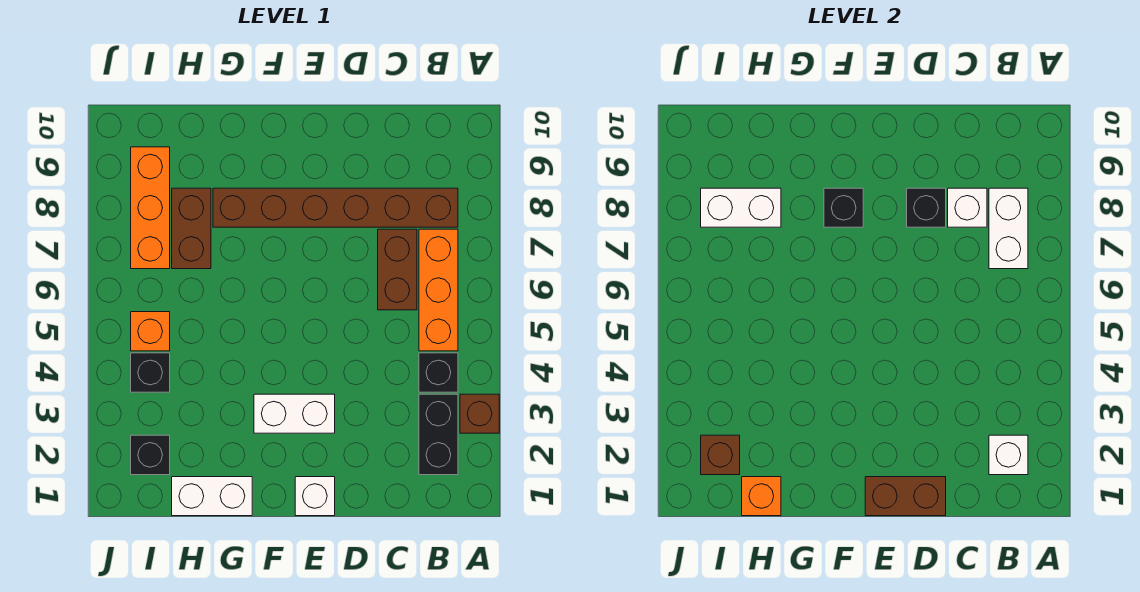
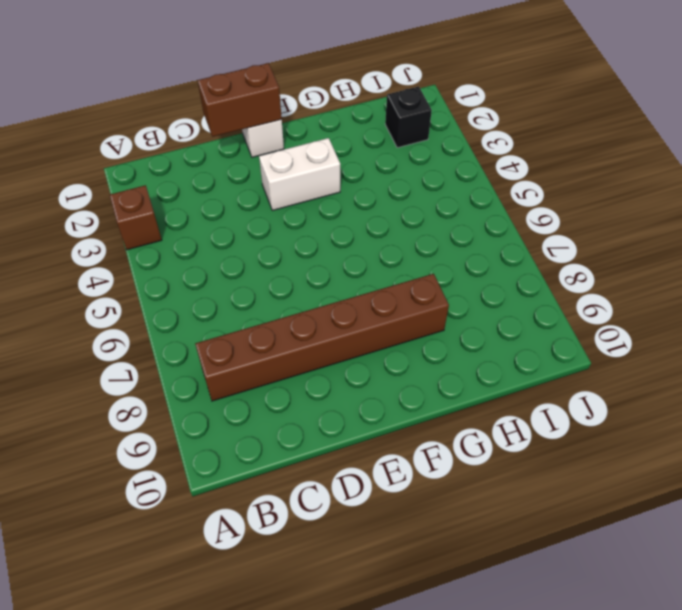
none -> black brick B2:B3 level 1
none -> black brick B4 level 1
none -> orange brick B5:B7 level 1

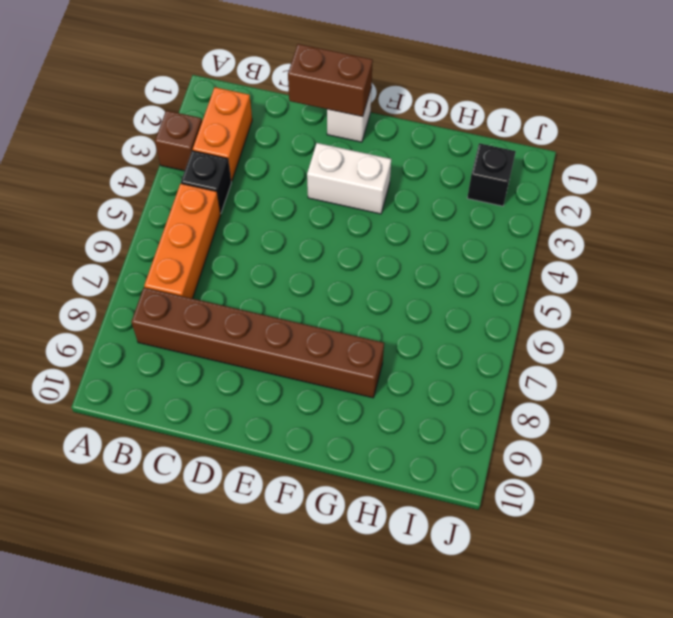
orange brick B2:B3 level 1 -> black brick B2:B3 level 1
none -> brown brick C6:C7 level 1
none -> white brick G1:H1 level 1
none -> brown brick H7:H8 level 1

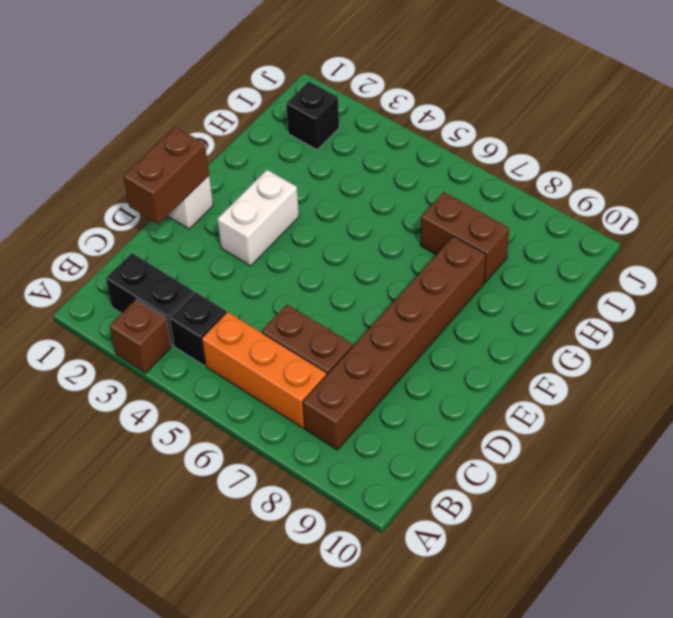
none -> white brick G1:H1 level 1
none -> black brick I4 level 1
none -> orange brick I5 level 1

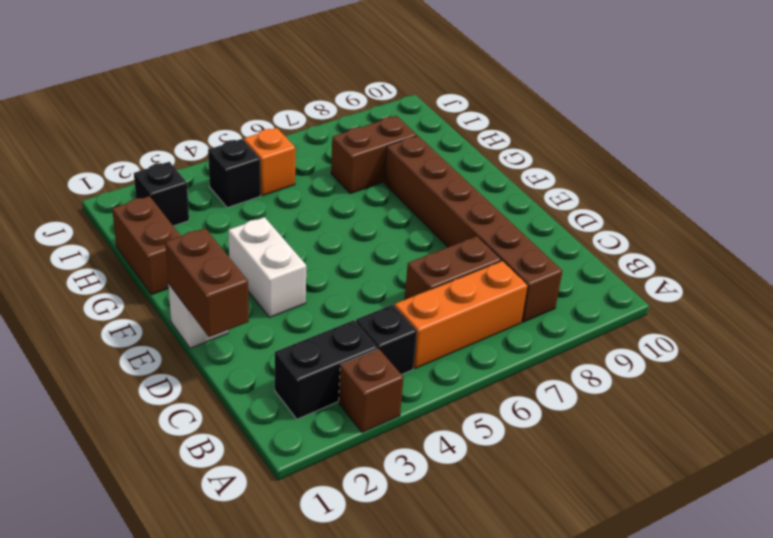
brown brick G1:H1 level 1 -> white brick G1:H1 level 1
none -> orange brick I7:I9 level 1
none -> white brick B2 level 2
none -> white brick B7:B8 level 2

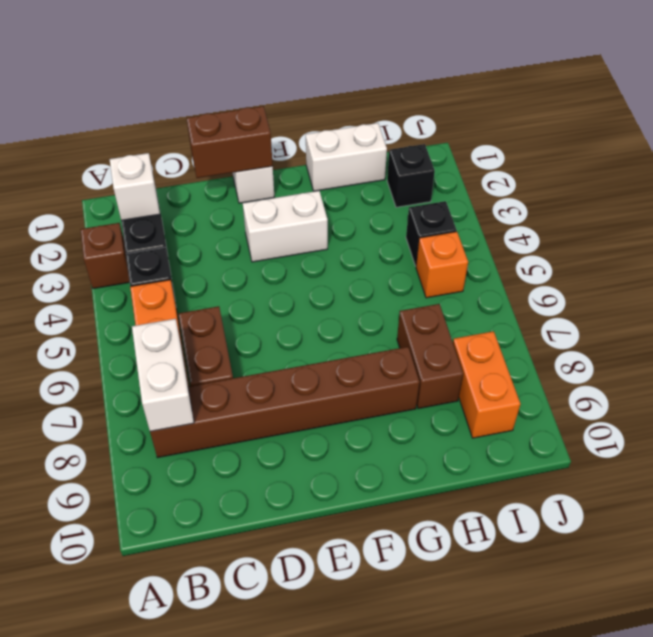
orange brick I8:I9 level 1 -> orange brick I7:I9 level 1
none -> white brick C8 level 2
none -> black brick D8 level 2
none -> black brick F8 level 2

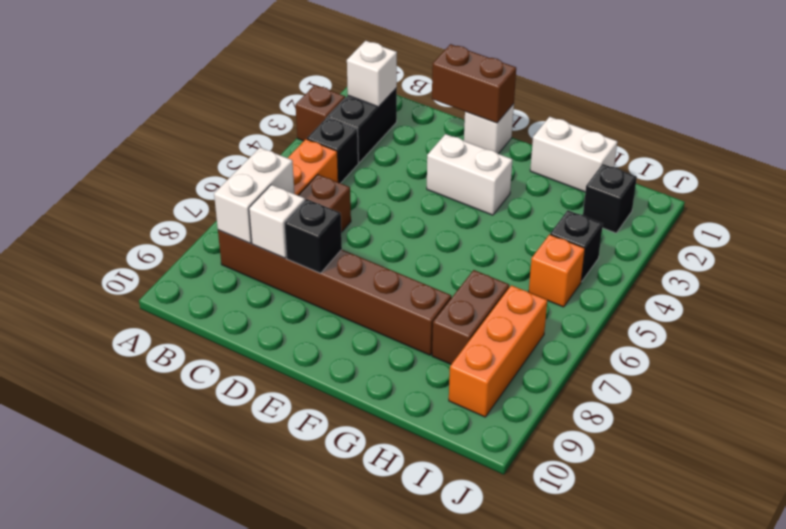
none -> black brick F8 level 2
none -> orange brick H1 level 2
none -> white brick H8:I8 level 2

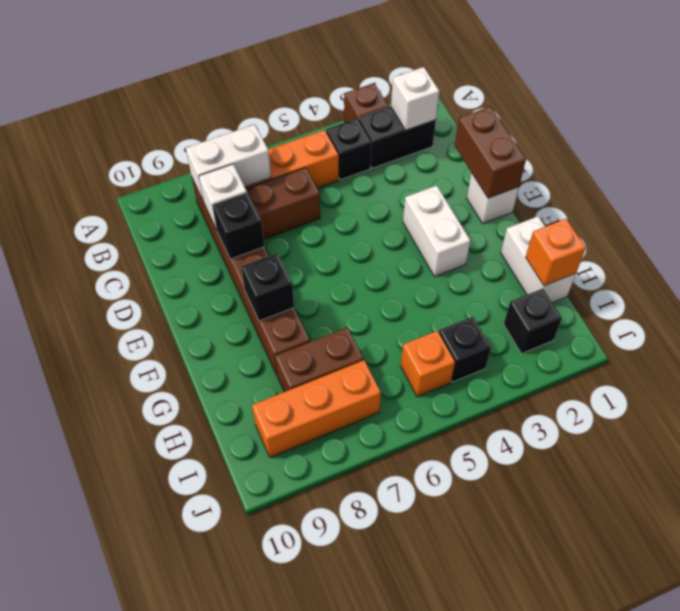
none -> white brick H8:I8 level 2
none -> brown brick I2 level 2

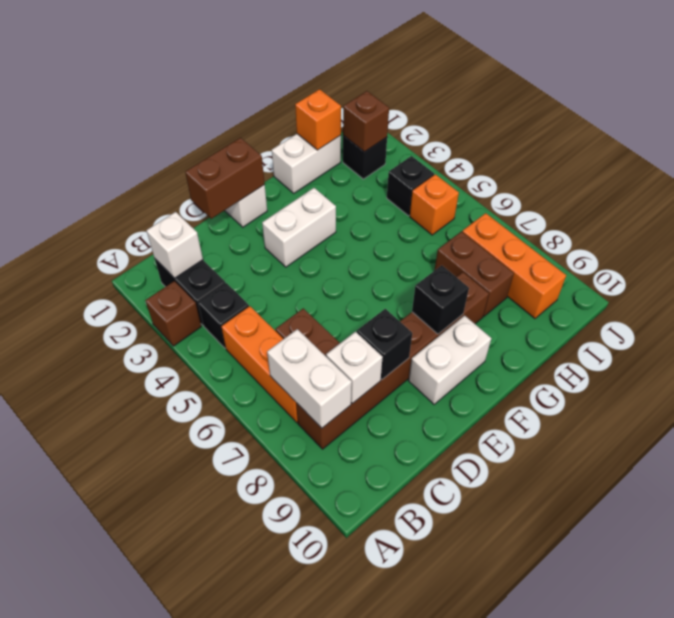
white brick E9:F9 level 1 -> white brick H8:I8 level 2

